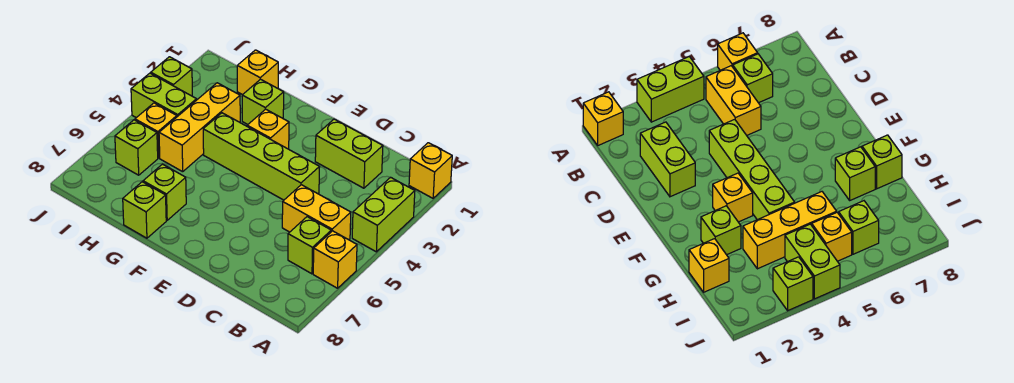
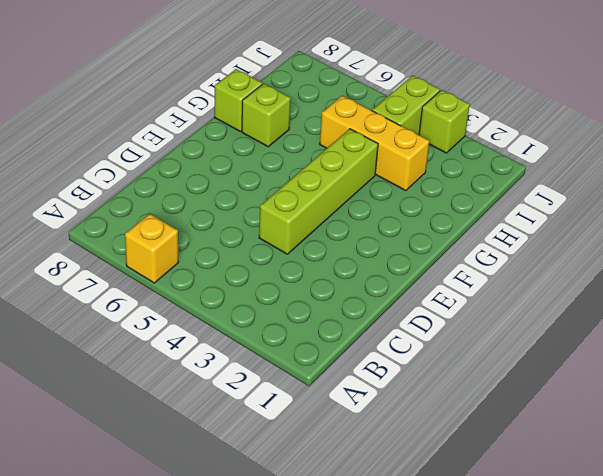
none -> yellow brick A1 level 1
none -> lime brick A3:A4 level 1
none -> yellow brick B5:C5 level 1

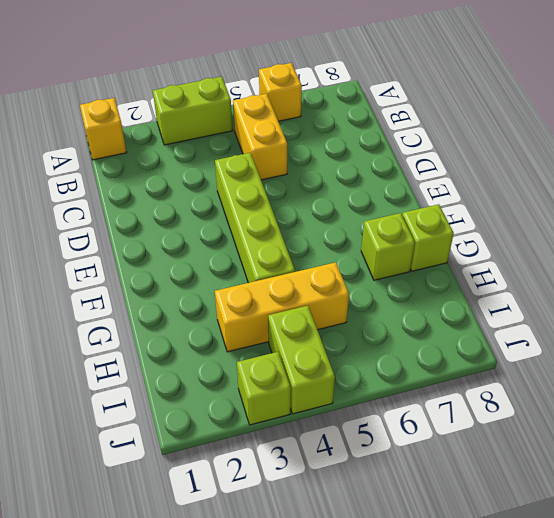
none -> lime brick B6 level 1
none -> lime brick C2:D2 level 1
none -> yellow brick F3 level 1

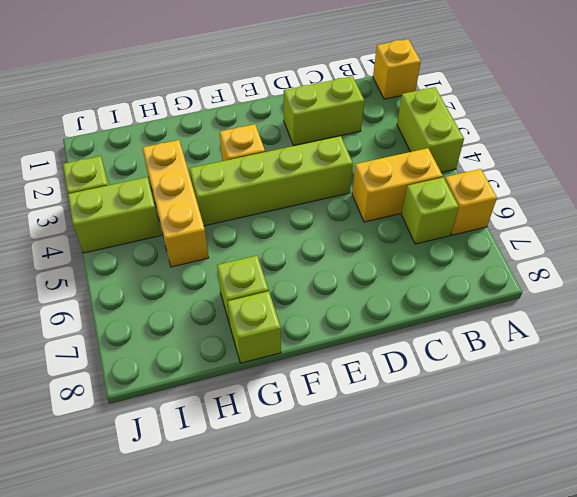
none -> lime brick G2 level 1
none -> yellow brick H1 level 1
none -> yellow brick I5 level 1

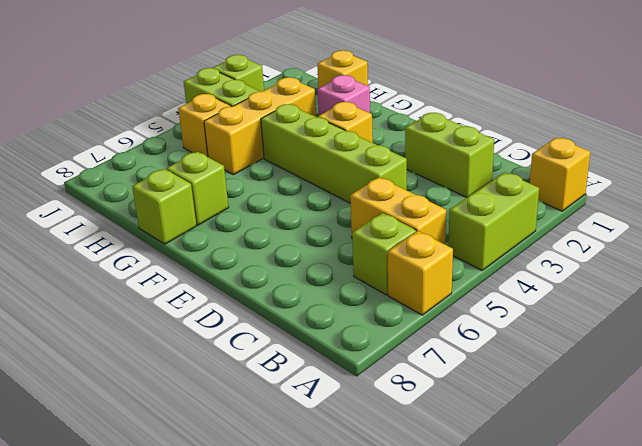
pink brick G2 level 1 -> lime brick G2 level 1
none -> lime brick I6 level 1

